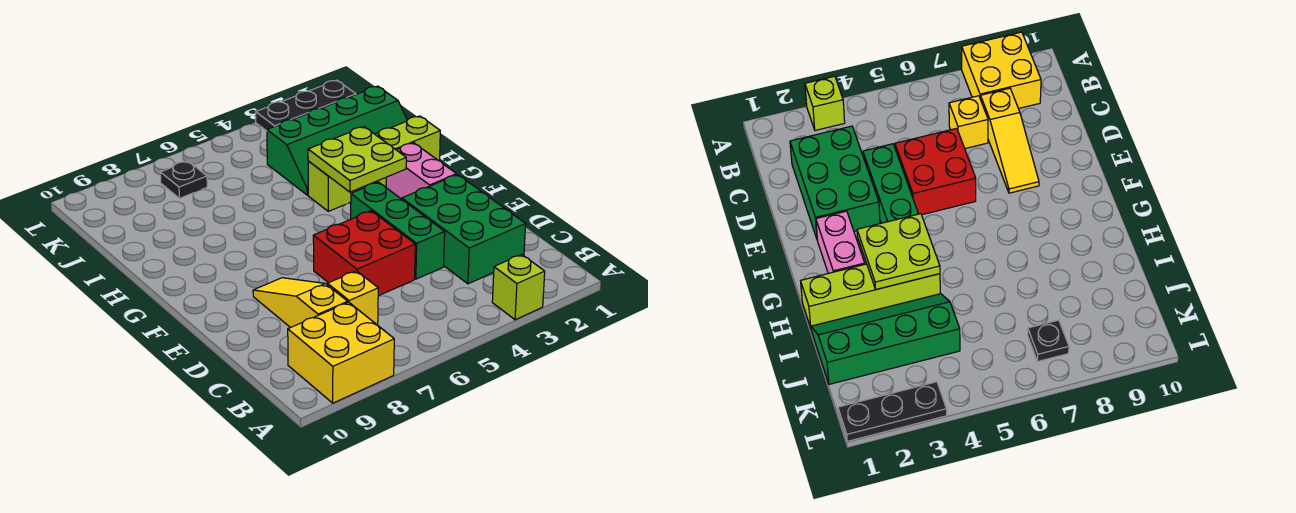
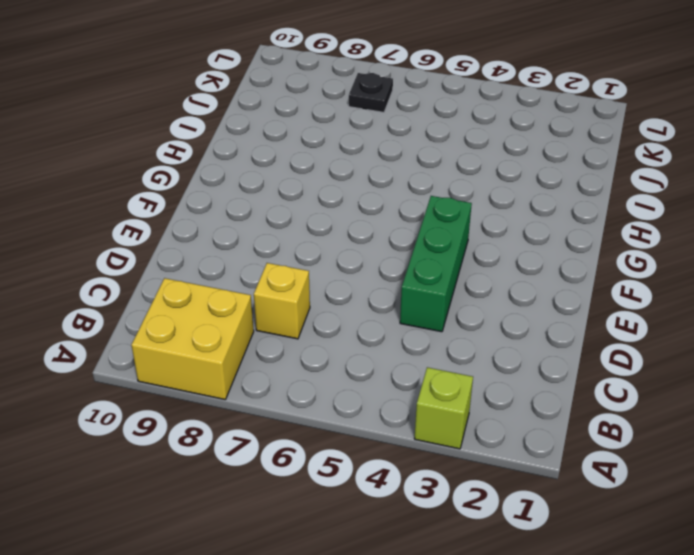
none -> green brick C2:E3 level 1
none -> yellow slope C8:E8 level 1 top C
none -> red brick D5:E6 level 1

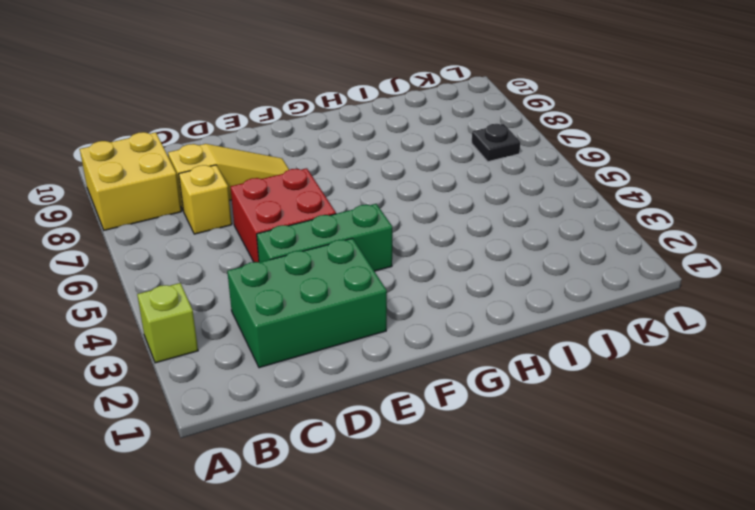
none -> pink brick F2:G2 level 1
none -> lime brick H1:H4 level 1
none -> green slope I1:J4 level 1 top J

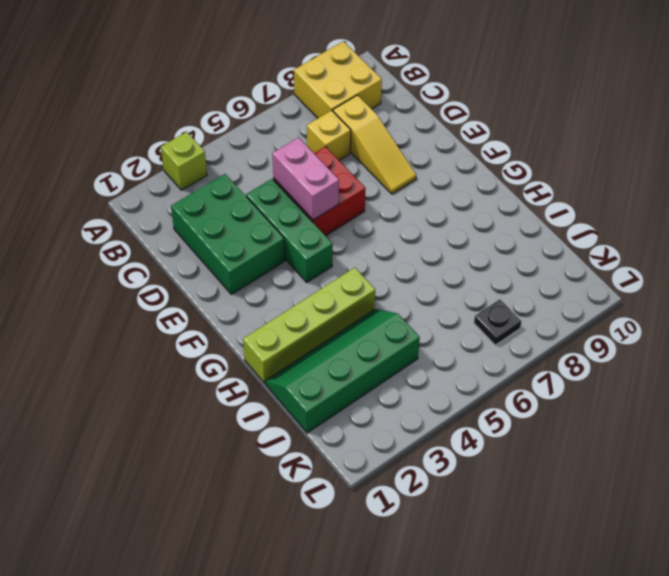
pink brick D5:E5 level 2 -> pink brick F2:G2 level 1
none -> black plate L1:L3 level 1
none -> lime plate G3:H4 level 2

